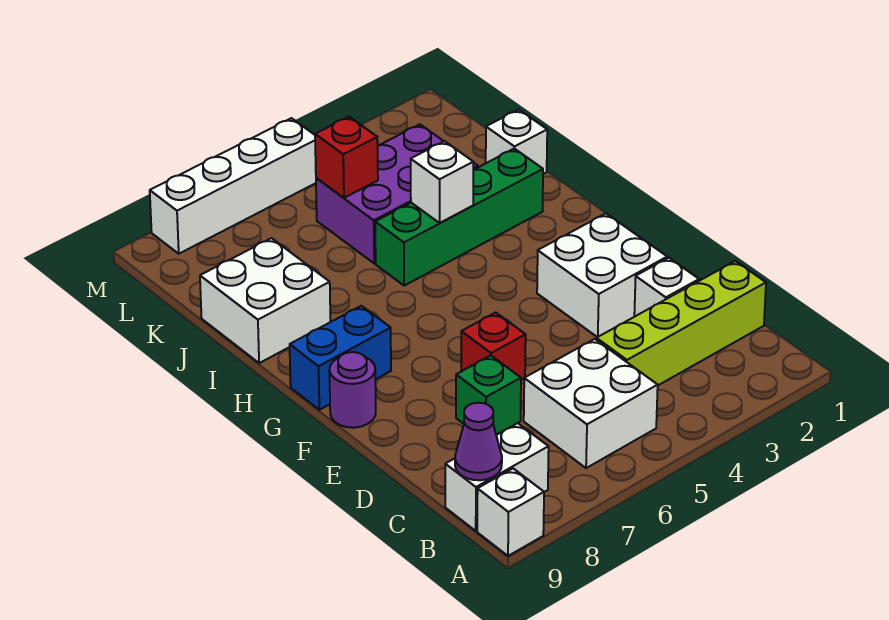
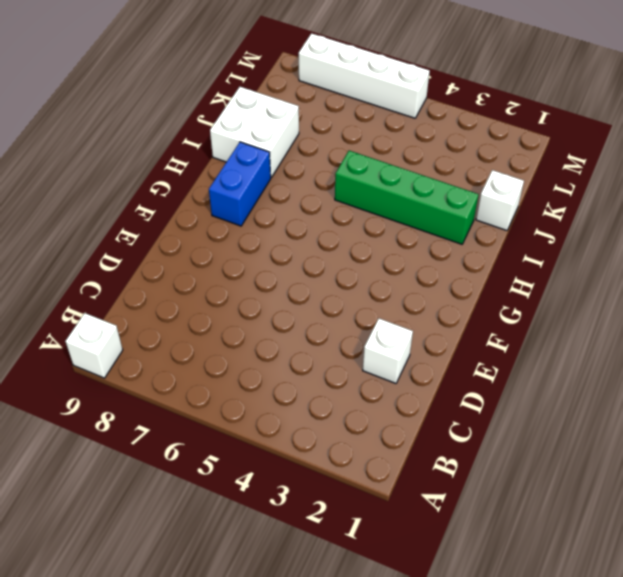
blue brick G8:H8 level 1 -> blue brick G8:G9 level 1
none -> white brick B5:C6 level 1
none -> white brick B8:B9 level 1
none -> lime brick C1:C4 level 1

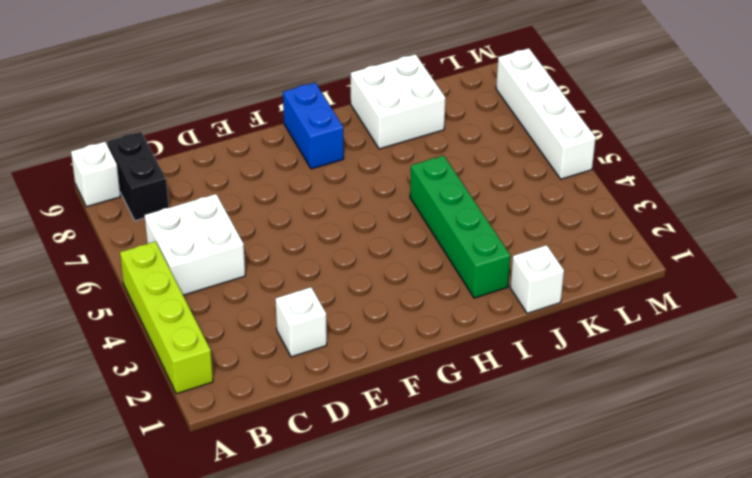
lime brick A2:A5 level 1 -> lime brick C1:C4 level 1
black brick B8:B9 level 1 -> white brick B8:B9 level 1
none -> green brick D7 level 1
none -> white brick E2:F3 level 1
none -> red brick E6 level 1

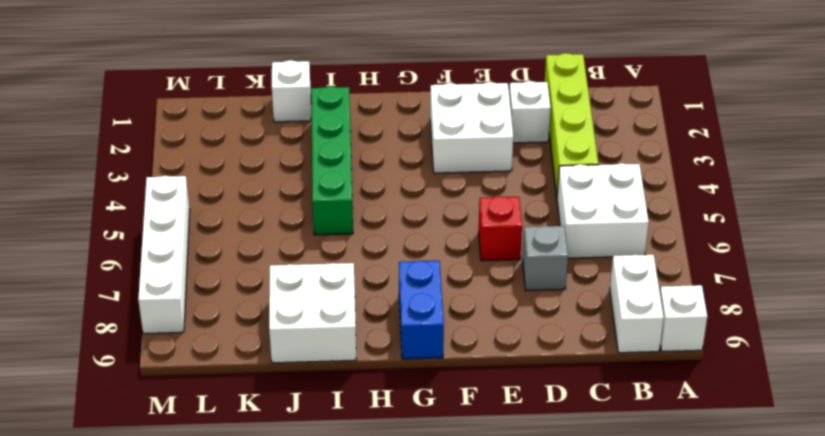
grey brick D7 level 1 -> green brick D7 level 1
none -> purple round brick F9 level 1
none -> purple brick J3:K5 level 1
none -> purple cone B9 level 2

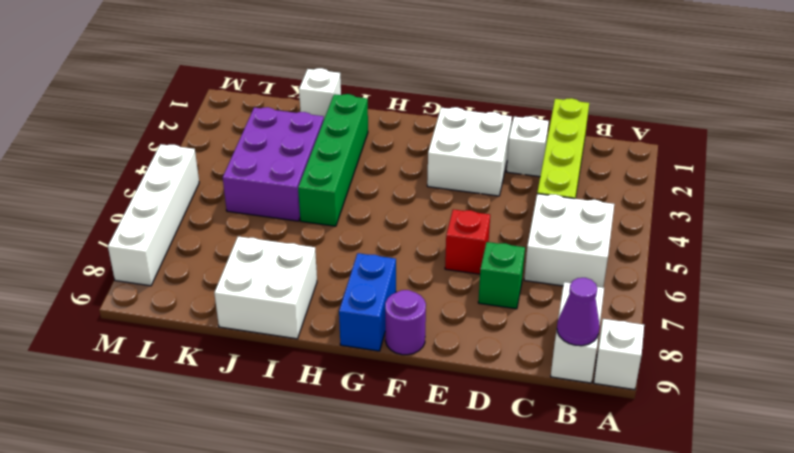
none -> white brick I4 level 2
none -> red brick K5 level 2

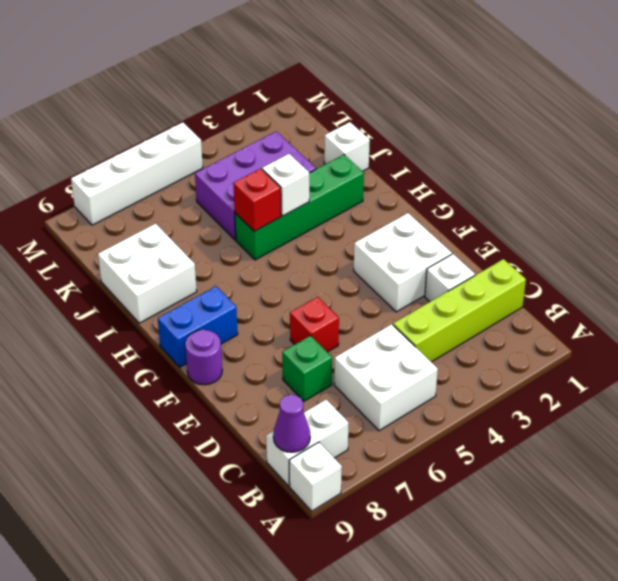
red brick I5 level 2 -> red brick K5 level 2

